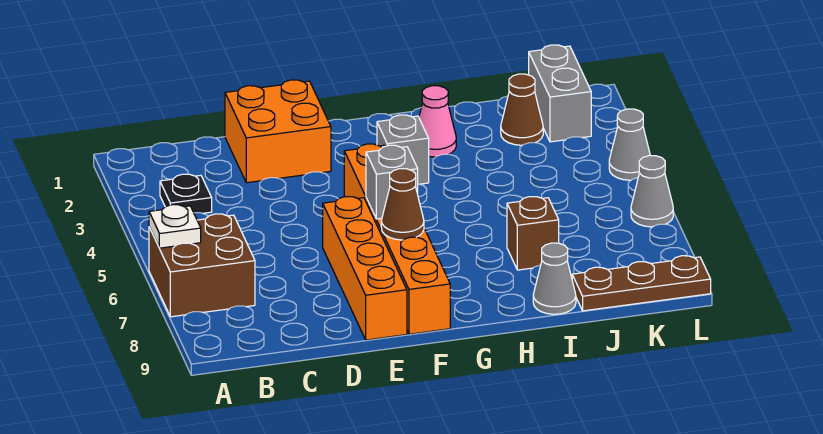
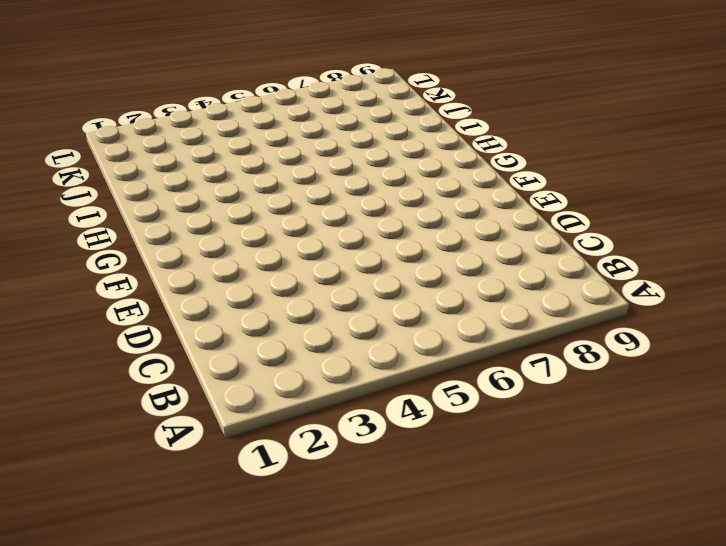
none -> brown brick A6:B7 level 1
none -> black plate B3 level 1
none -> orange brick D1:E2 level 1

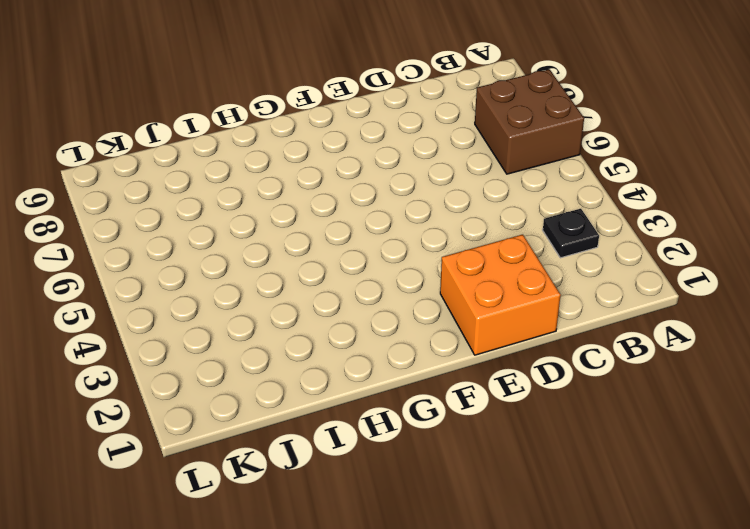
none -> orange brick E6:E9 level 1
none -> orange brick F4:F9 level 1
none -> grey brick G3 level 1

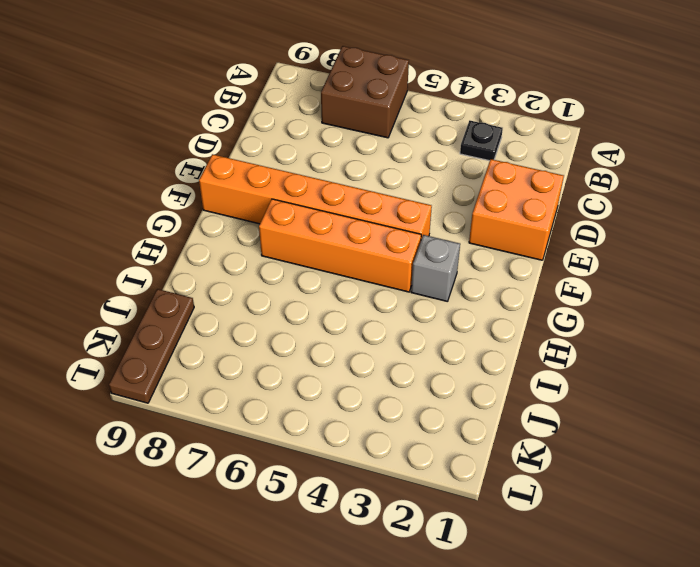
orange brick G4:G7 level 1 -> orange brick E6:E9 level 1
none -> pink cone H2 level 1
none -> brown brick I7 level 1
none -> grey cone I9 level 1

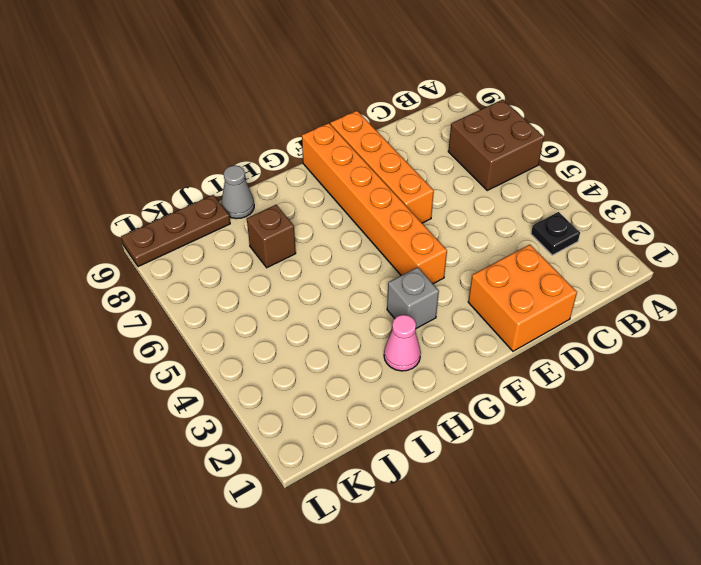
none -> brown cone J2 level 1
none -> grey brick K1:K2 level 1
none -> grey cone L4 level 1

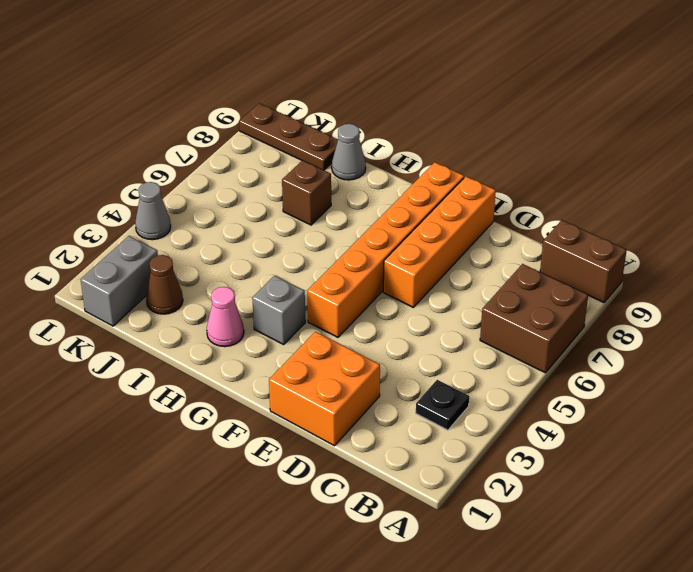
brown brick A9:B9 level 1 -> none
none -> grey cone L6 level 1
none -> white plate A6 level 2
none -> grey brick F6 level 2

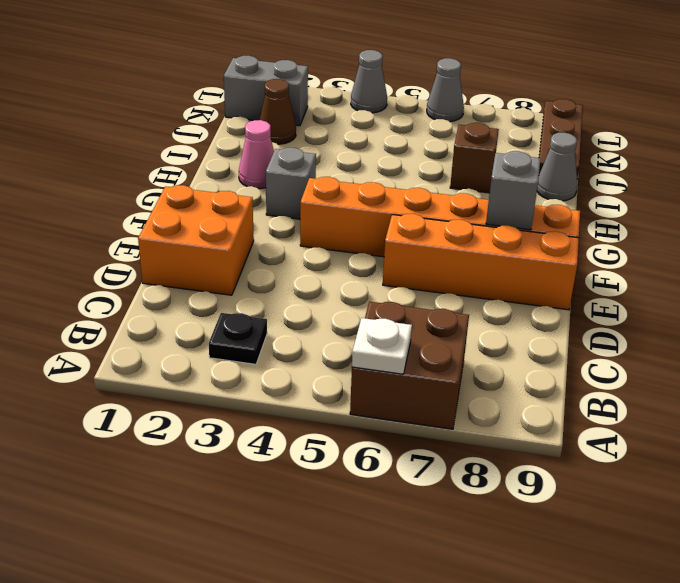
grey brick F8 level 2 -> grey brick F6 level 2
none -> brown cone F7 level 2

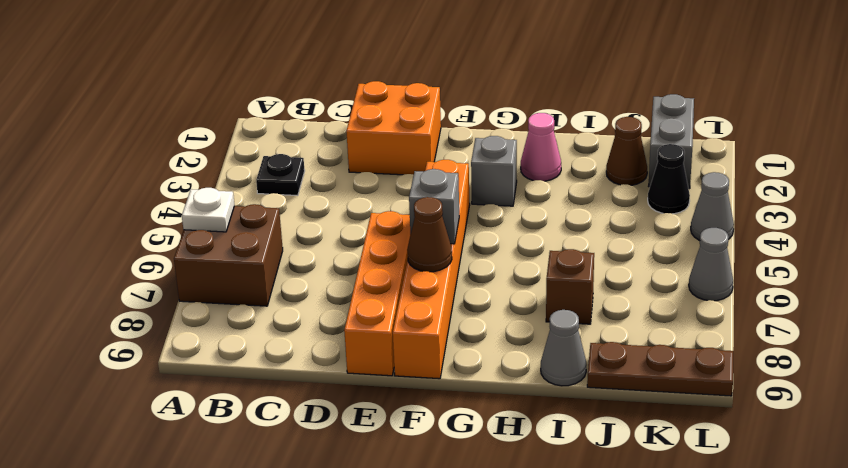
black cone K3 level 1 -> none

